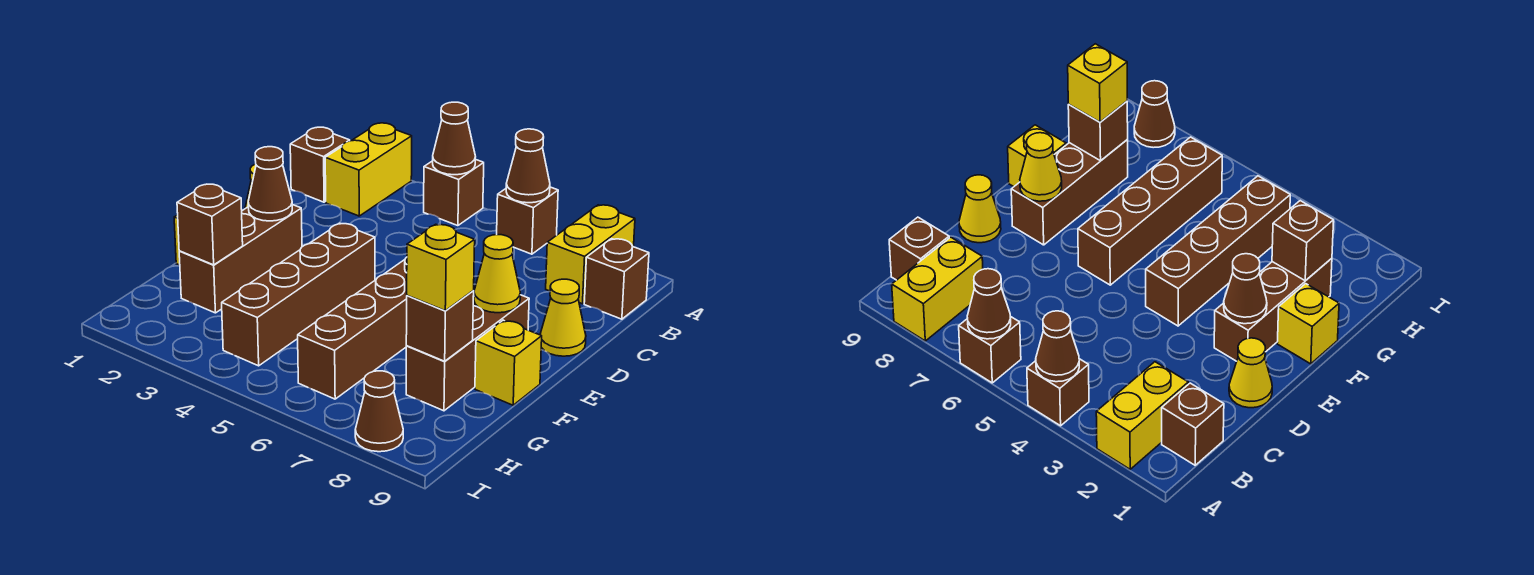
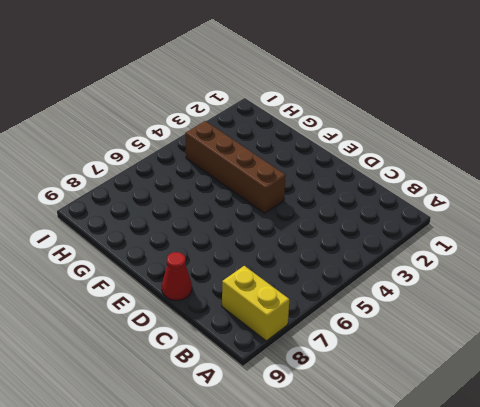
red cone D9 level 1 -> yellow cone D9 level 1
none -> yellow brick A2:B2 level 1
none -> brown brick A4 level 1
none -> brown brick A6 level 1

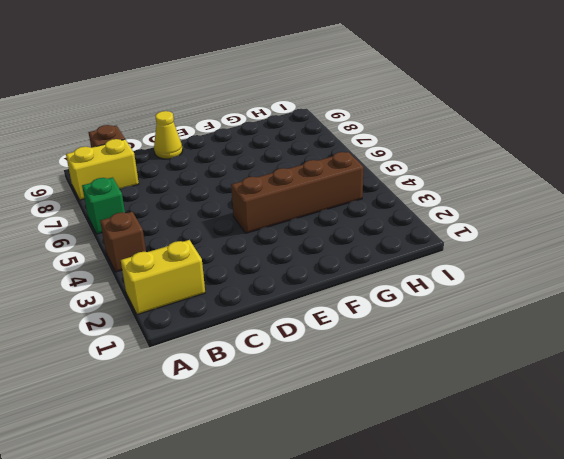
green brick A6 level 1 -> brown brick A6 level 1
none -> brown brick B1 level 1
none -> yellow cone D1 level 1
none -> brown brick E2:G2 level 1

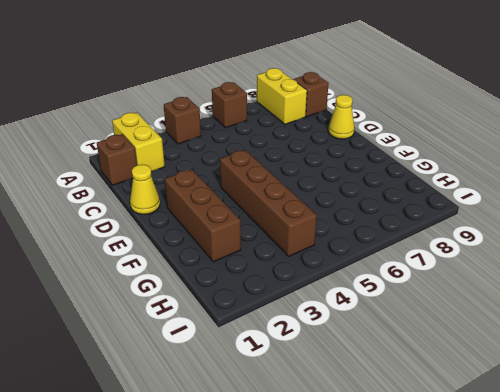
none -> brown brick E6:H6 level 1
none -> brown brick E8:G8 level 1
none -> yellow brick F1 level 1

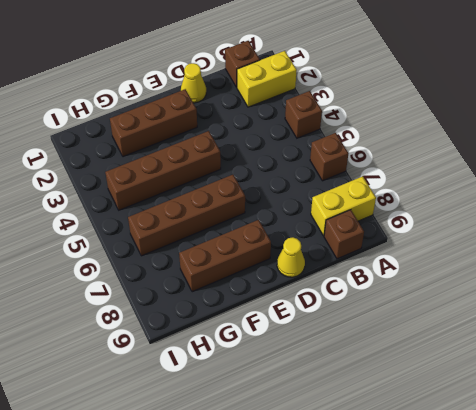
none -> yellow brick F1 level 1
none -> yellow brick F9 level 1
none -> brown cone I8 level 1

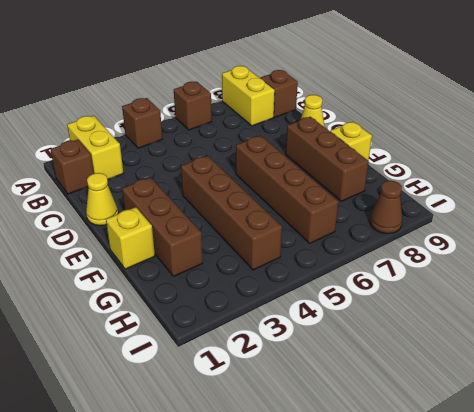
none -> brown cone A4 level 2
none -> brown cone A6 level 2
none -> brown cone E2 level 2

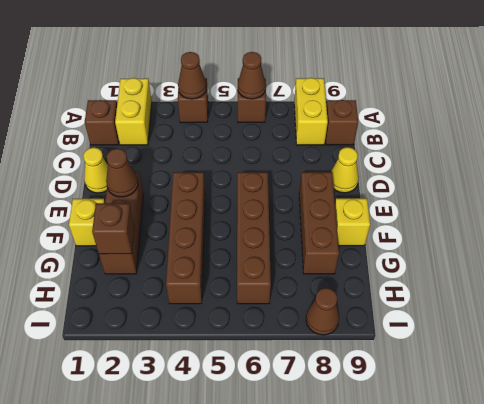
none -> yellow cone E8 level 2
none -> brown brick G8 level 2
none -> yellow brick G8 level 3

